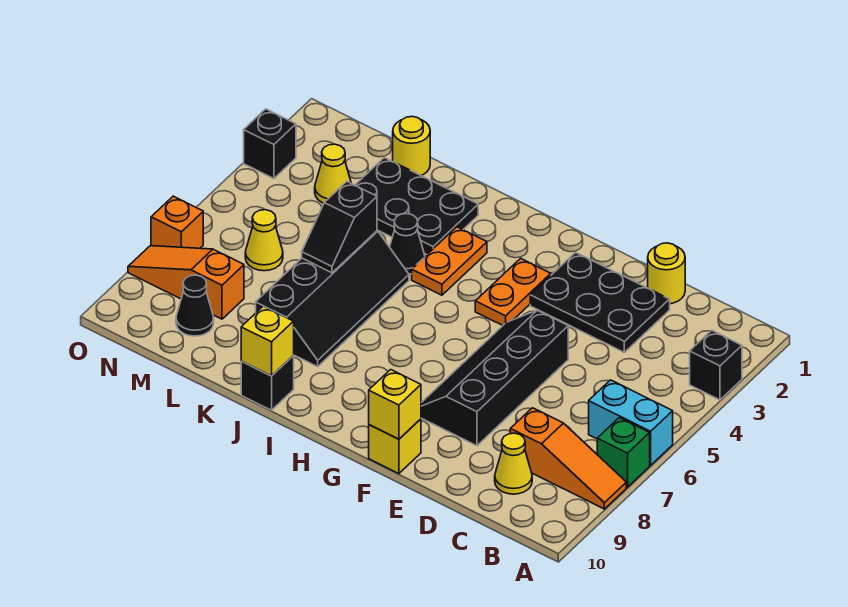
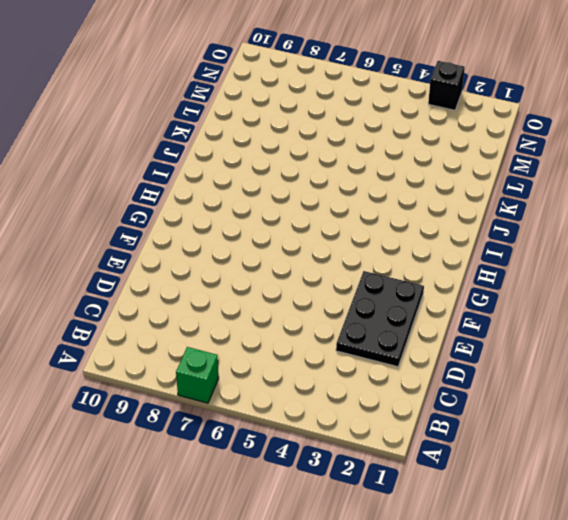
none -> black brick A3 level 1
none -> cyan brick A6:B6 level 1
none -> orange slope A8:C8 level 1 top C

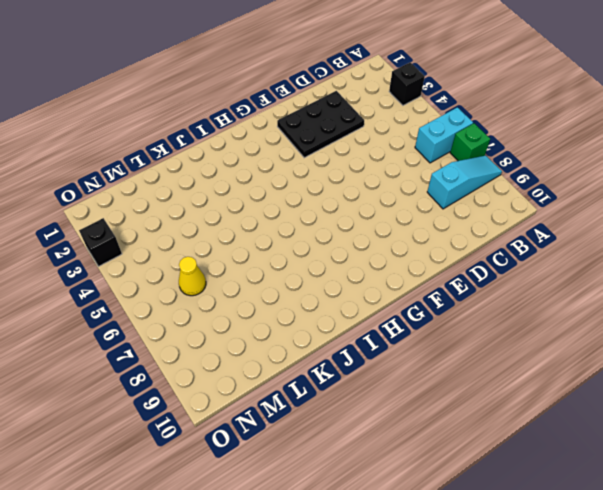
cyan slope A8:C8 level 1 top C -> orange slope A8:C8 level 1 top C
none -> yellow cone C9 level 1
none -> yellow round brick D1 level 1
none -> black slope E5:F8 level 1 top E

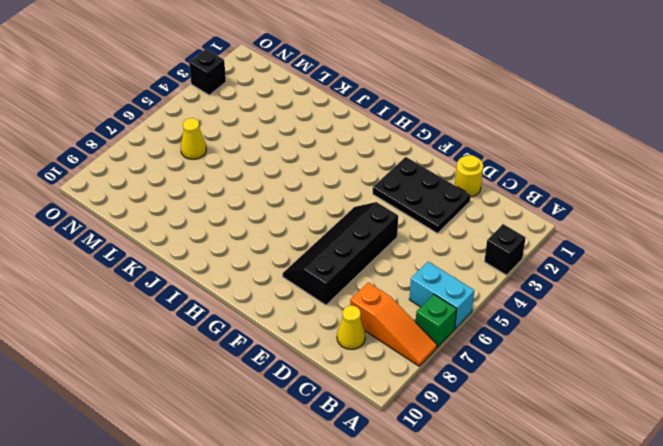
none -> yellow brick F10 level 1
none -> orange plate G3:G4 level 1
none -> orange plate I3:I4 level 1

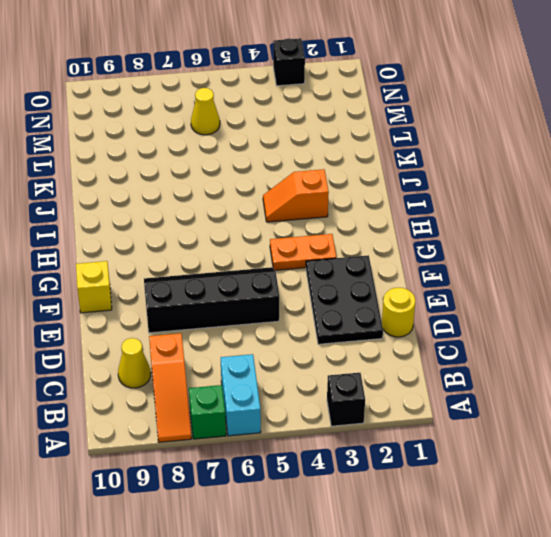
orange slope I3:I4 level 1 top 3 -> orange plate I3:I4 level 1
none -> black plate J2:L3 level 1
none -> black cone J4 level 1
none -> black slope J5:K8 level 1 top K

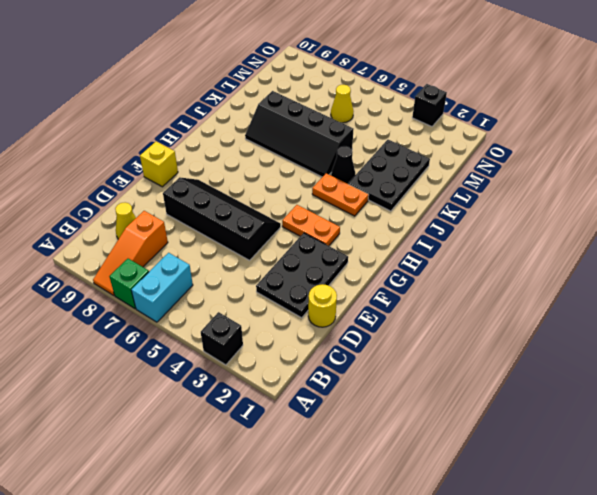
none -> black brick J10 level 1
none -> yellow round brick L1 level 1
none -> yellow cone M3 level 1

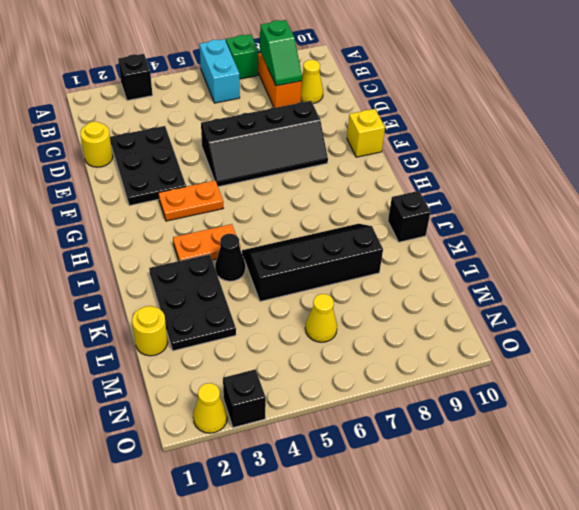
green slope B8:C8 level 2 top B -> none
yellow cone O2 level 1 -> yellow cone M3 level 1
none -> orange slope M8:O8 level 1 top M
none -> black cone M9 level 1
none -> orange brick O7 level 1

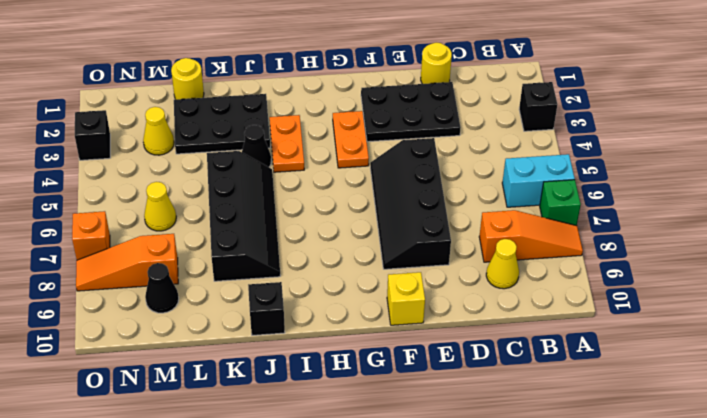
none -> yellow brick F10 level 2
none -> yellow brick J10 level 2
none -> black slope K5:K6 level 2 top 5

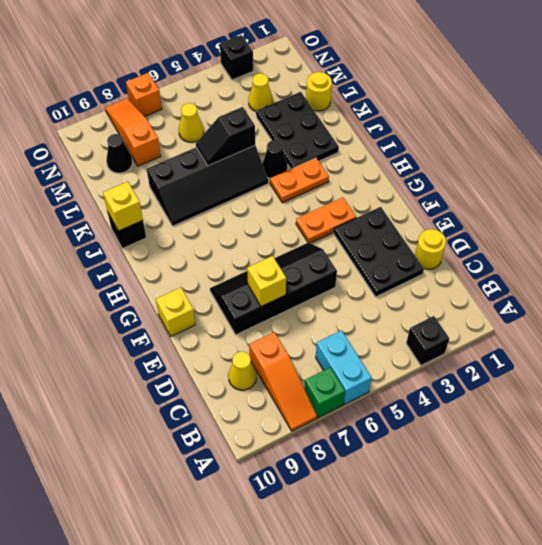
yellow brick E7 level 2 -> yellow brick F10 level 2

